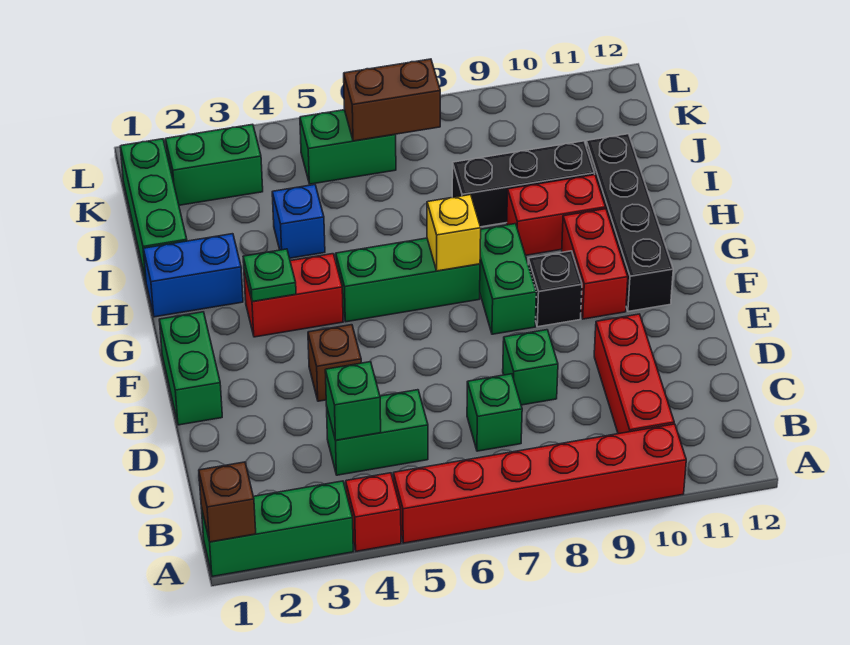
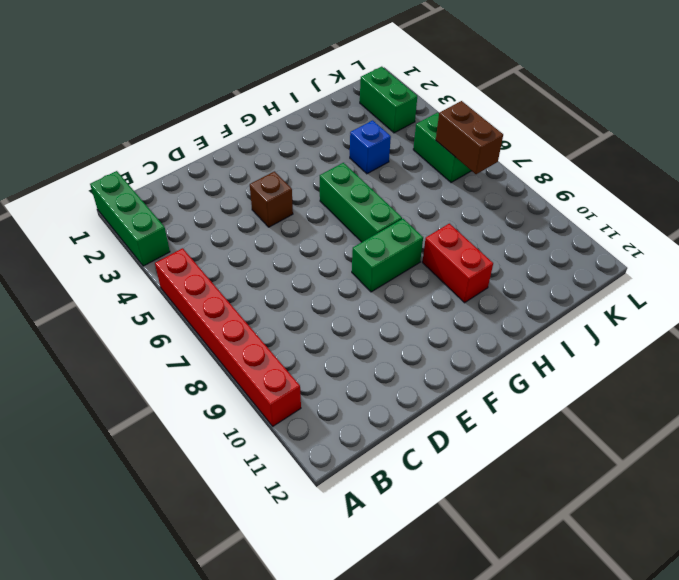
none -> red brick A4 level 1
none -> red brick B10:D10 level 1
none -> green brick C4:C5 level 1

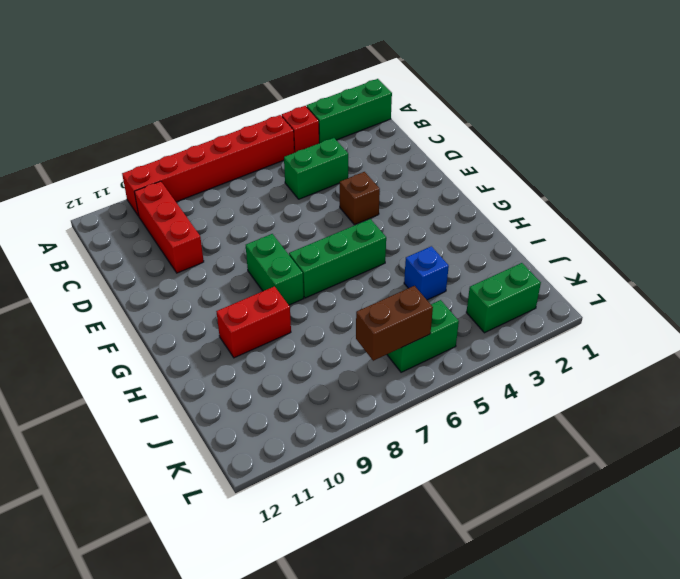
none -> green brick C7 level 1
none -> green brick D8 level 1
none -> green brick E1:F1 level 1

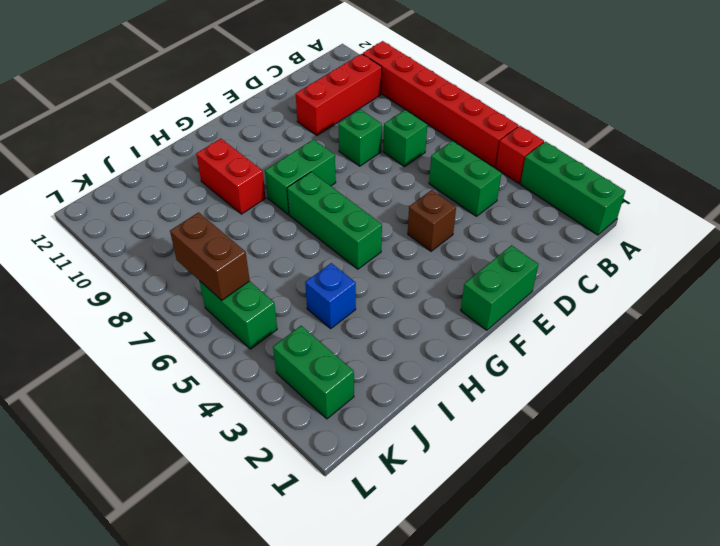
none -> black brick F9 level 1
none -> red brick F10:G10 level 1
none -> black brick F11:I11 level 1

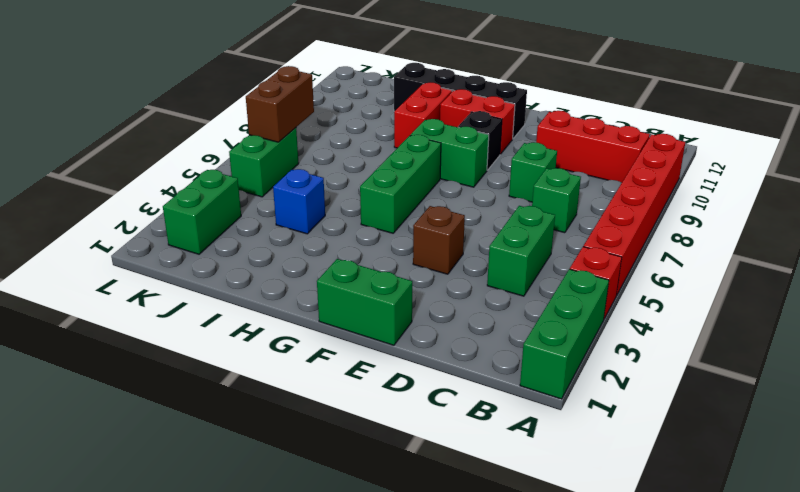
none -> red brick G3:G4 level 1
none -> blue brick H1:H2 level 1
none -> green brick I1:K1 level 1

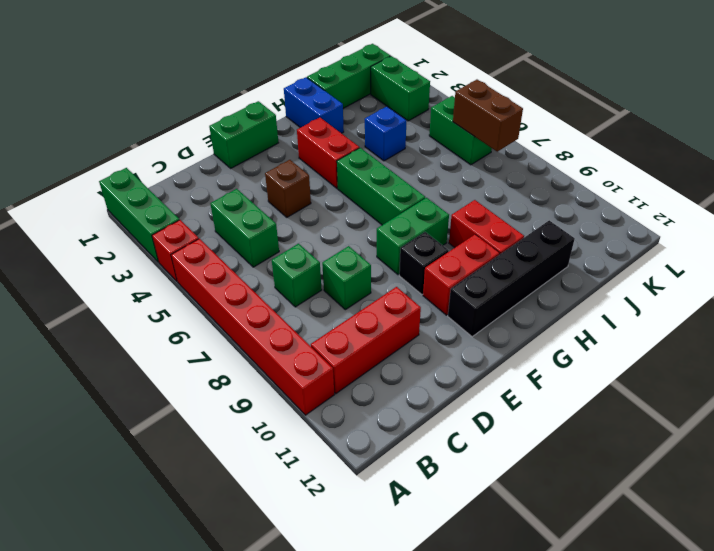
none -> black brick I8:I10 level 1
none -> brown brick A1 level 2
none -> green brick C4 level 2

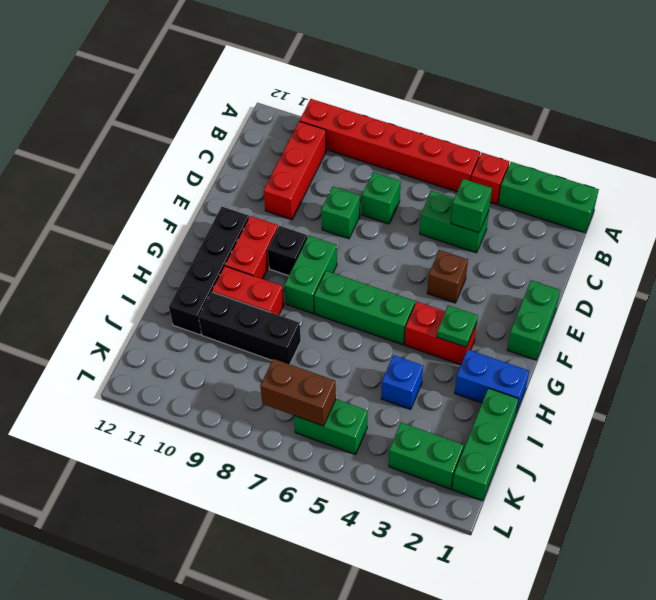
none -> brown brick A1 level 2
none -> yellow brick G7 level 2

